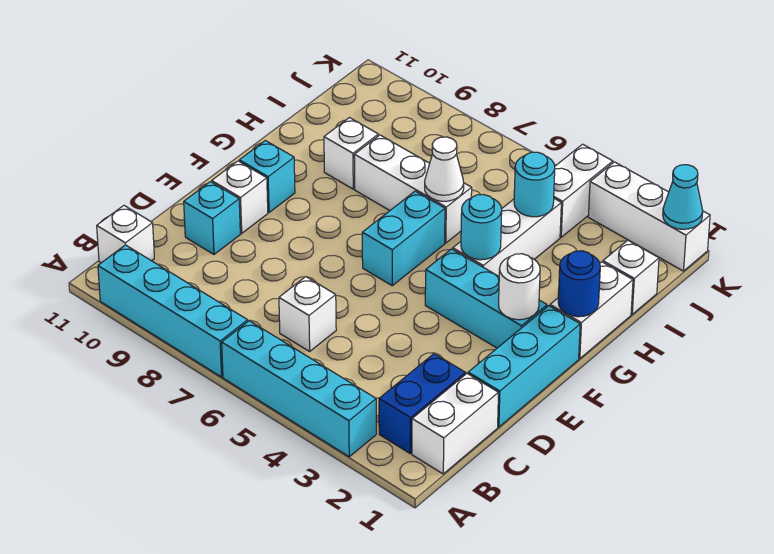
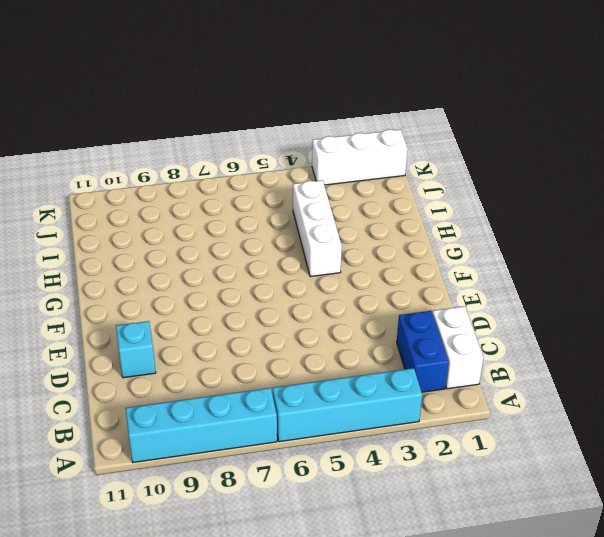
none -> white brick B11 level 1
none -> white brick C6 level 1
none -> cyan brick D1:F1 level 1

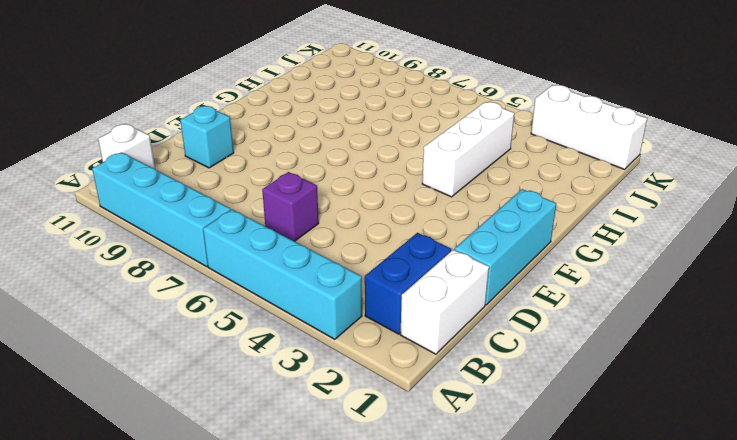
purple brick C6 level 1 -> white brick C6 level 1
none -> white brick E10 level 1
none -> cyan brick F2:F4 level 1
none -> cyan brick F6:G6 level 1

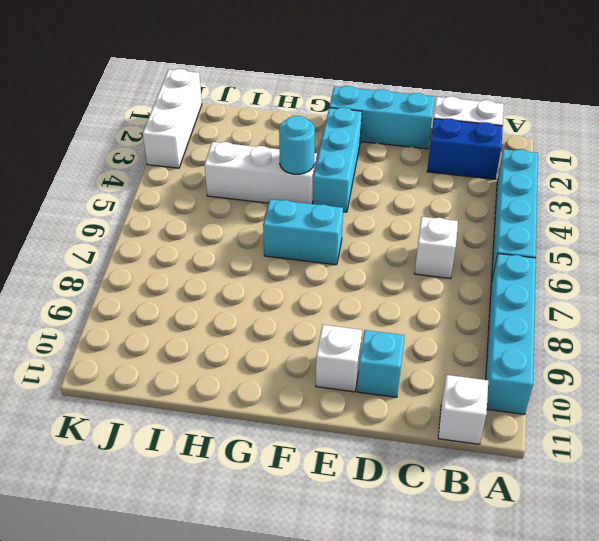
none -> cyan brick F10 level 1
none -> white brick G1:H1 level 1
none -> white brick H6:H8 level 1

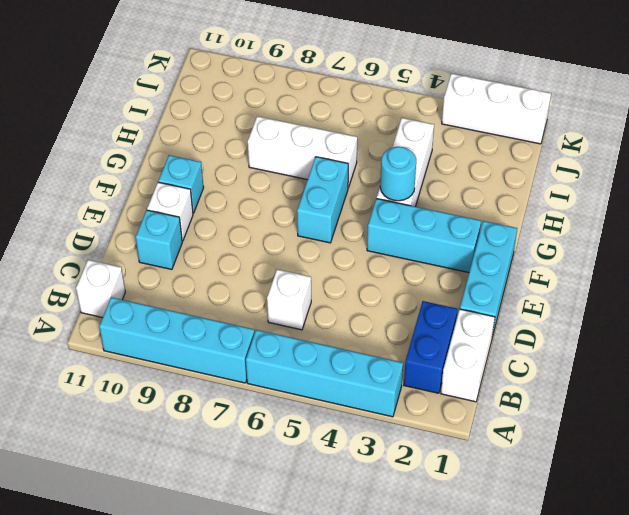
none -> white brick G1:H1 level 1
none -> white brick H9 level 1
none -> white brick I1 level 1

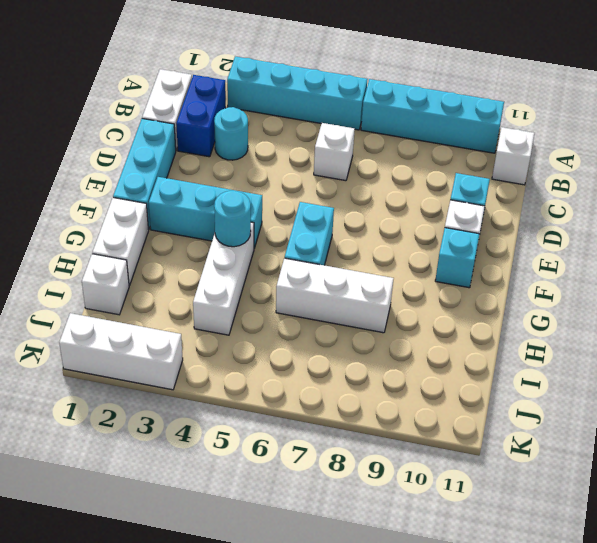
cyan round brick C3 level 1 -> cyan round brick I4 level 2
none -> white brick H9 level 1
none -> white brick J4:K4 level 1
none -> white round brick F2 level 2

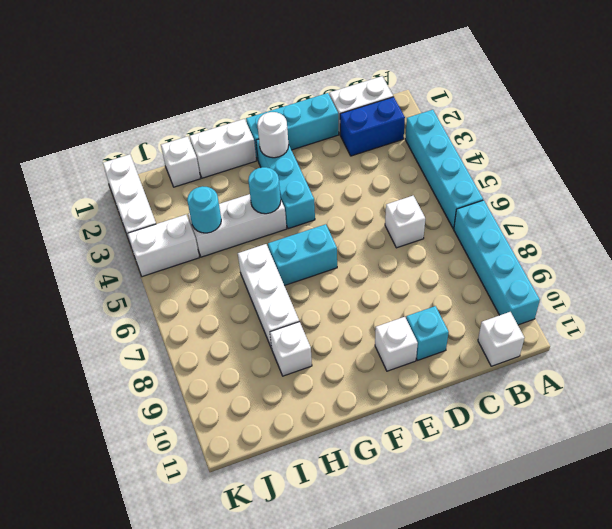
none -> cyan brick F10 level 1
none -> blue round brick G1 level 2
none -> white cone H6 level 2

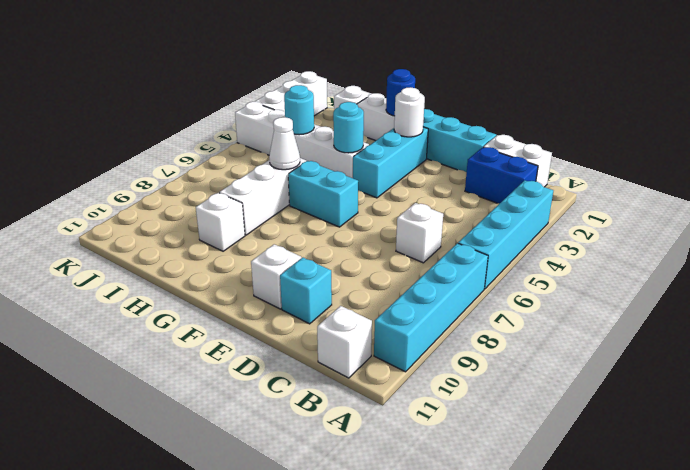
none -> cyan brick F10 level 1
none -> cyan cone K1 level 2

